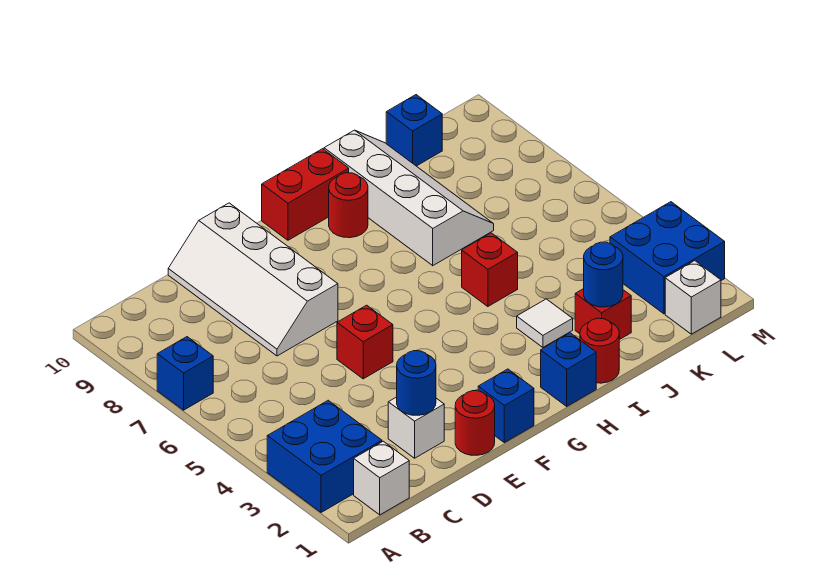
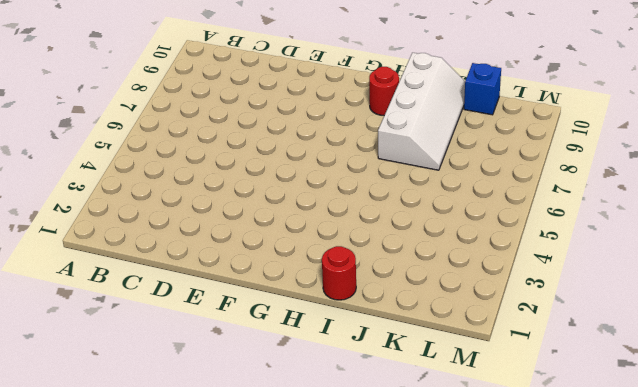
none -> blue brick A2:B3 level 1
none -> blue brick A7 level 1
none -> white brick B1 level 1

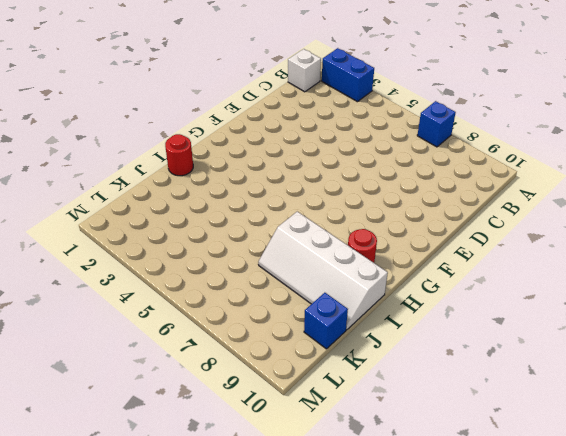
blue brick A2:A3 level 1 -> blue brick A2:B3 level 1
none -> white brick D2 level 1
none -> white slope D7:E10 level 1 top E
none -> red round brick E1 level 1

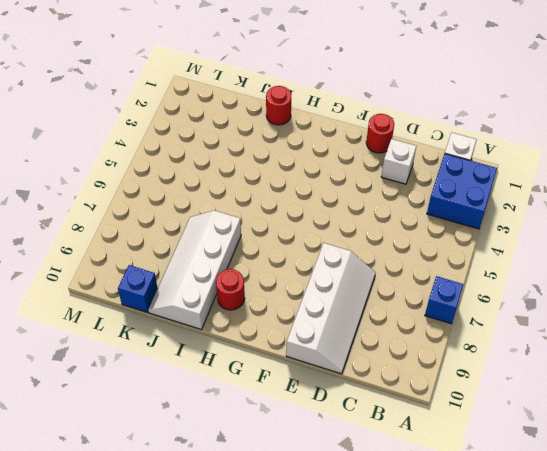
none -> red brick E5 level 1
none -> blue brick F1 level 1
none -> red brick G10:H10 level 1

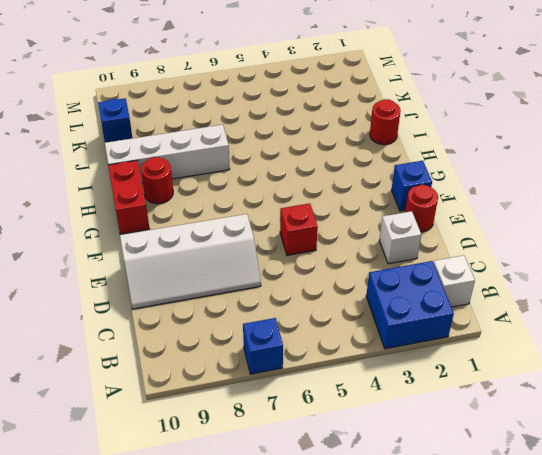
none -> blue brick H1 level 1
none -> white tile I3 level 1
none -> red brick I5 level 1

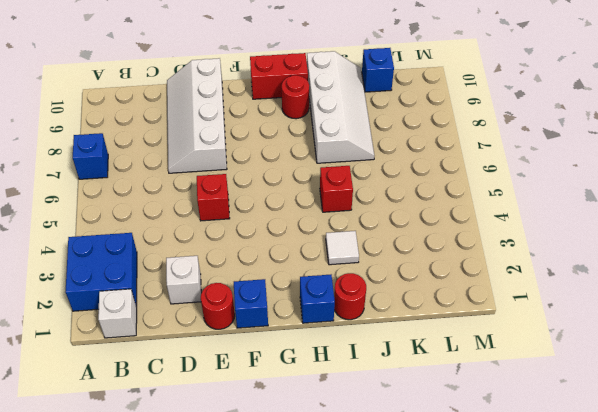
none -> red brick J2 level 1
none -> white brick L1 level 1
none -> blue brick L2:M3 level 1

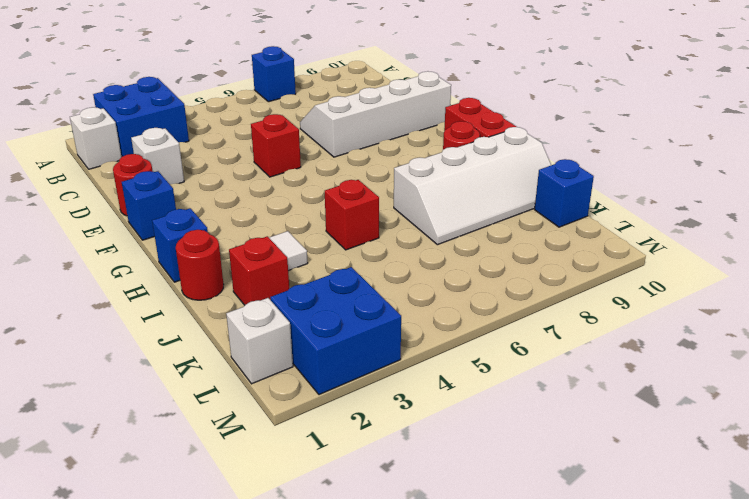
none -> blue round brick D2 level 2
none -> blue round brick J2 level 2

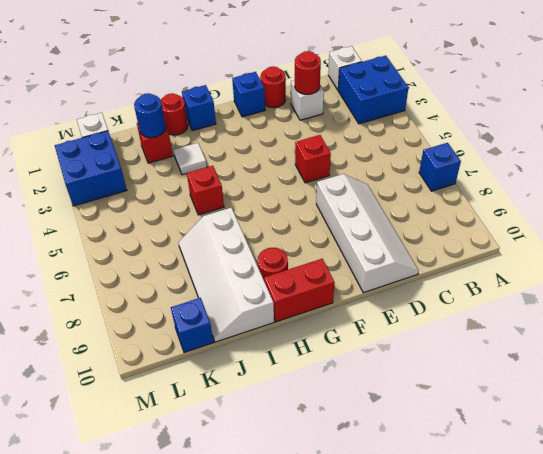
red round brick D2 level 2 -> blue round brick D2 level 2

